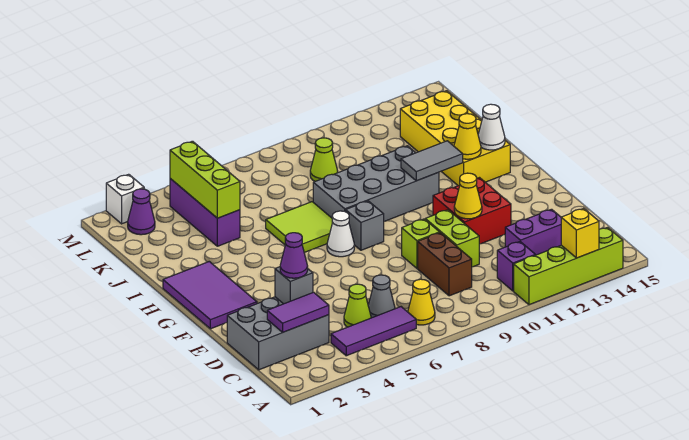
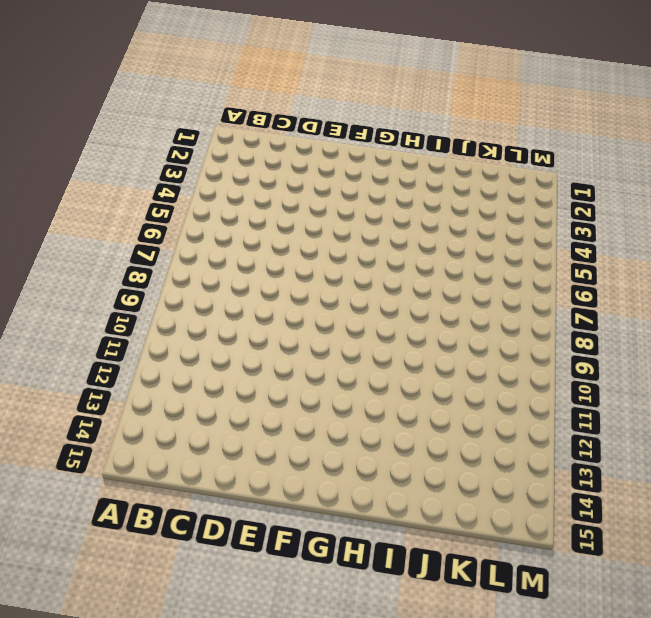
none -> lime brick A11:A14 level 1
none -> purple tile B4:B6 level 1
none -> yellow cone B7 level 1
none -> purple brick B11 level 1

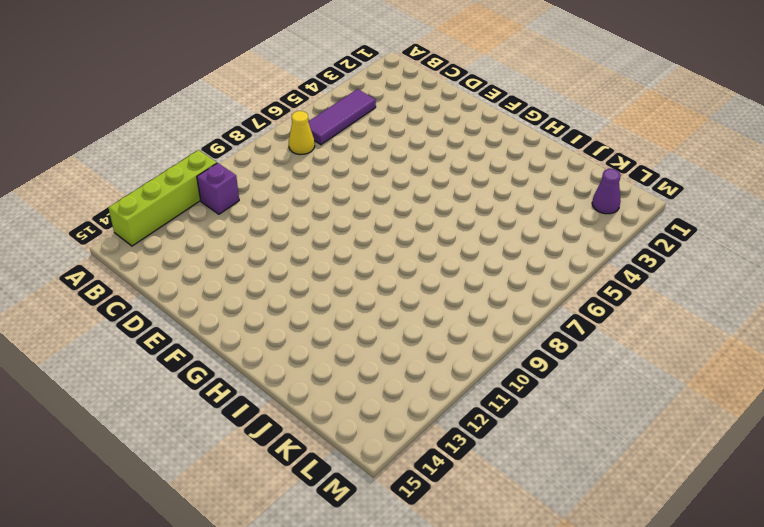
none -> grey brick C1:D3 level 1
none -> lime cone C5 level 1
none -> grey cone C6 level 1
none -> brown brick C9:D9 level 1

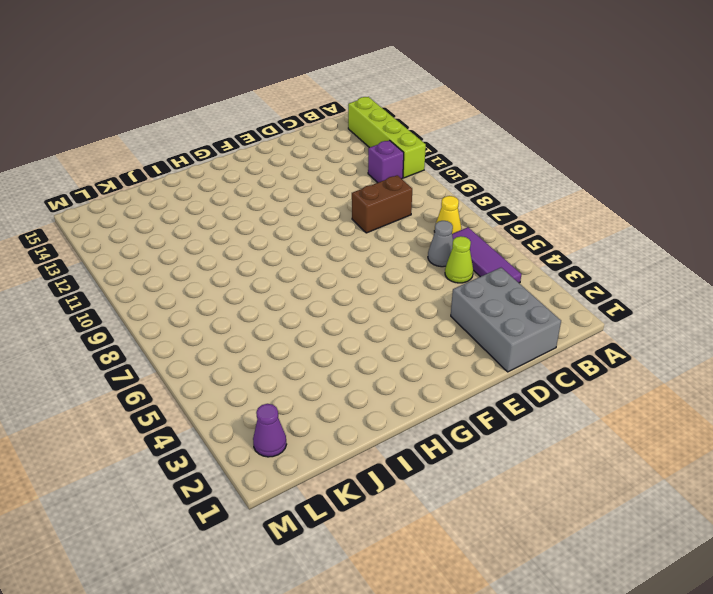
none -> purple brick C12:C13 level 1
none -> lime brick D10:E10 level 1
none -> lime brick E9 level 1
none -> red brick E11:F12 level 1

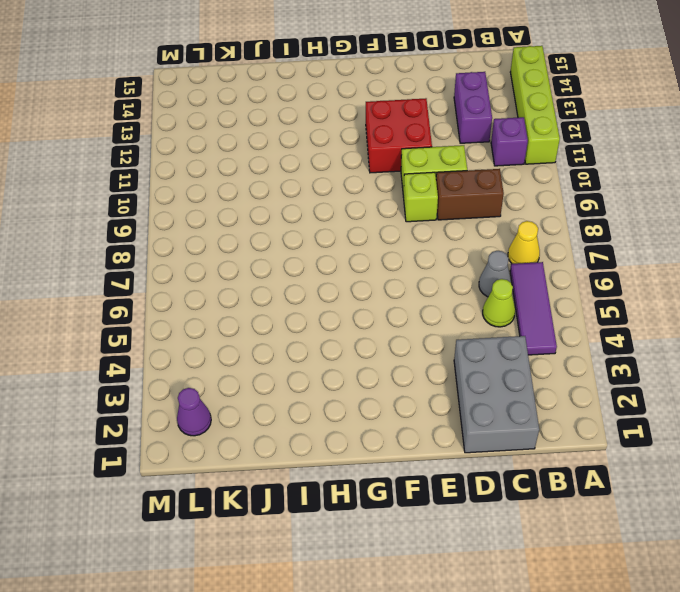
none -> purple tile F1:H2 level 1
none -> white cone G7 level 1
none -> grey brick G8 level 1
none -> lime tile H6:I7 level 1

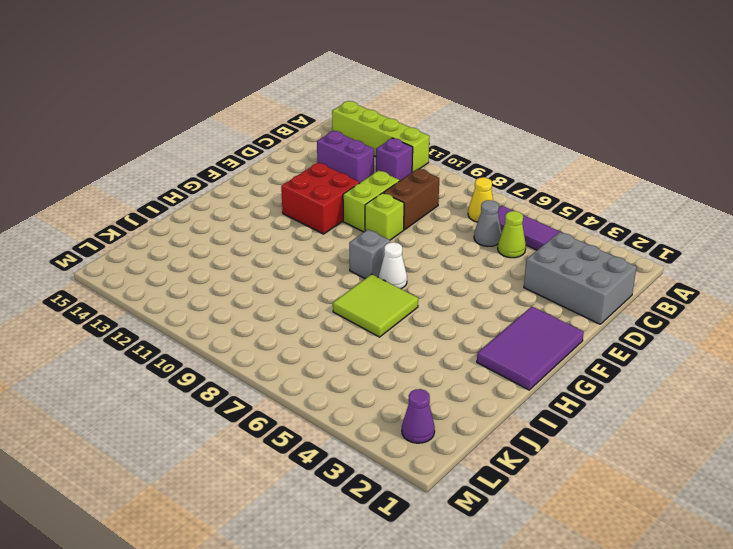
none -> grey brick H8:I11 level 1
none -> yellow brick H13:K14 level 1
none -> purple brick J4:L4 level 1
none -> lime cone K9 level 1

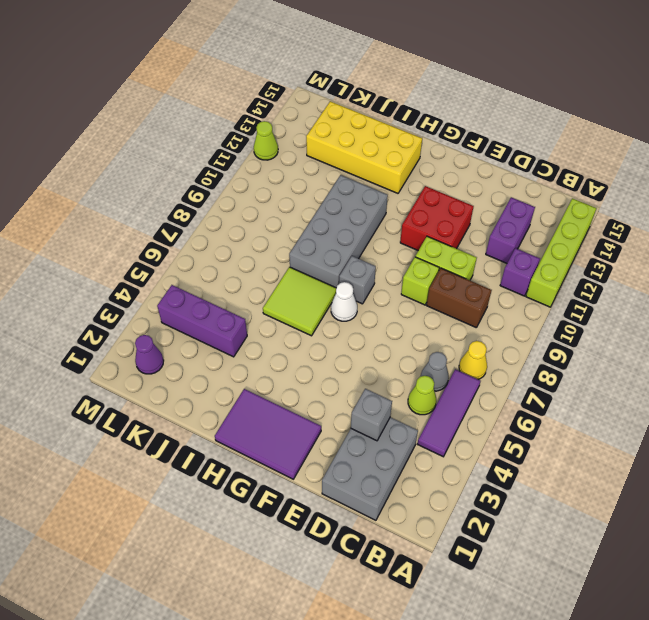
lime cone M12 level 1 -> lime cone K9 level 1
none -> white brick M2 level 1
none -> yellow brick A13 level 2
none -> purple tile C2:C3 level 2
none -> yellow cone E11 level 2

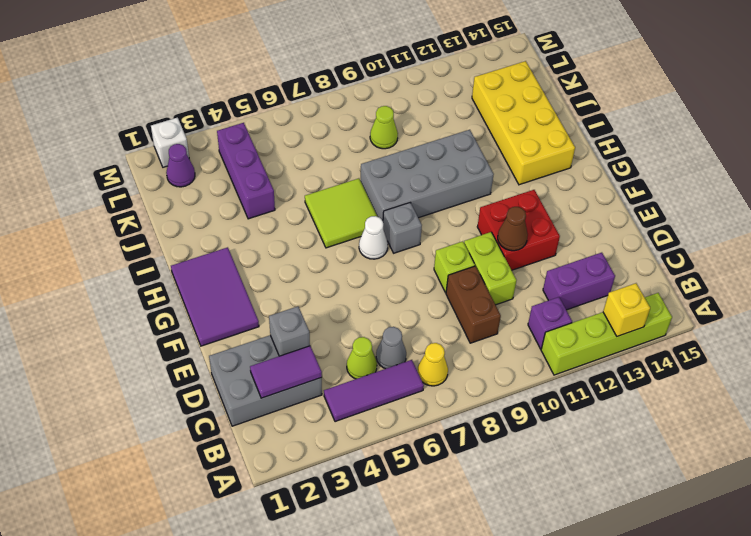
brown cone E11 level 2 -> yellow cone E11 level 2
none -> grey tile H11:H12 level 2
none -> yellow cone H13 level 2
none -> white cone H14 level 2
none -> lime brick J4:L4 level 2

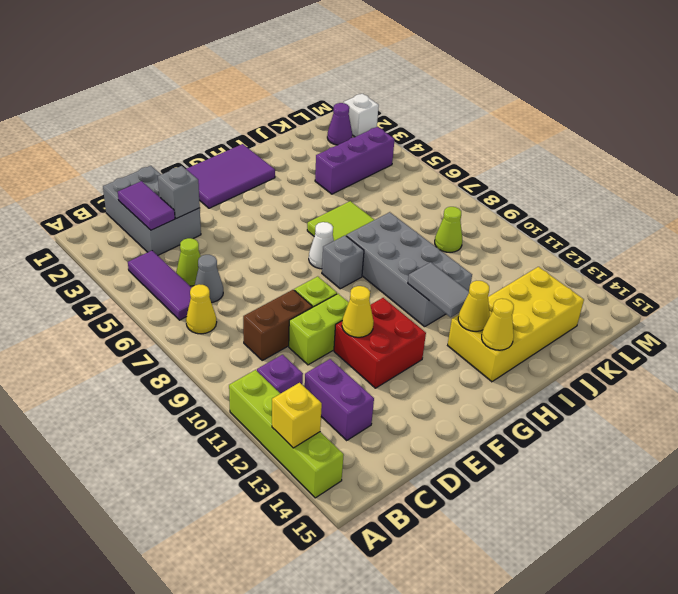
yellow cone H14 level 2 -> white cone H14 level 2
none -> lime brick J4:L4 level 2
none -> purple cone D3 level 3

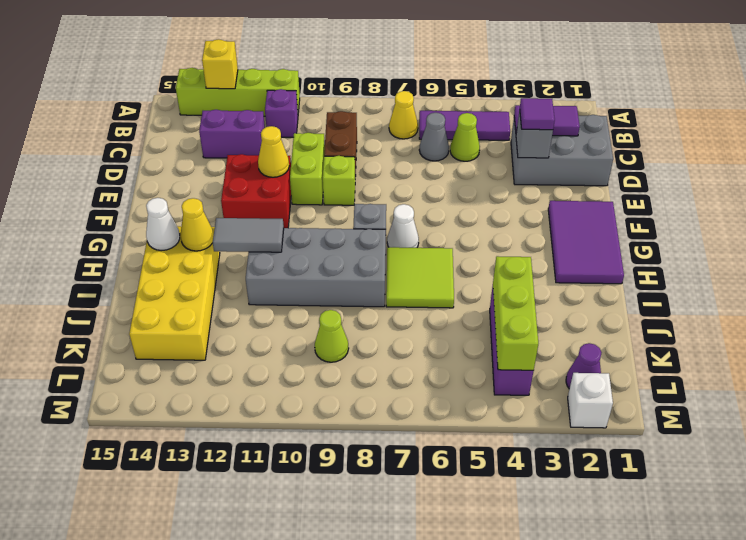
purple tile D3 level 3 -> purple cone D3 level 3

